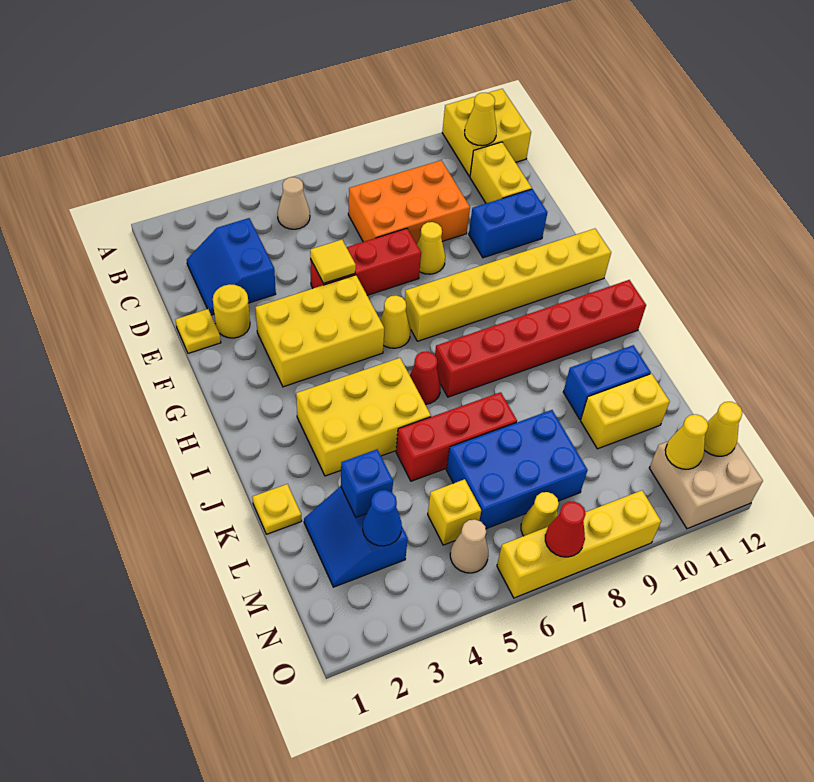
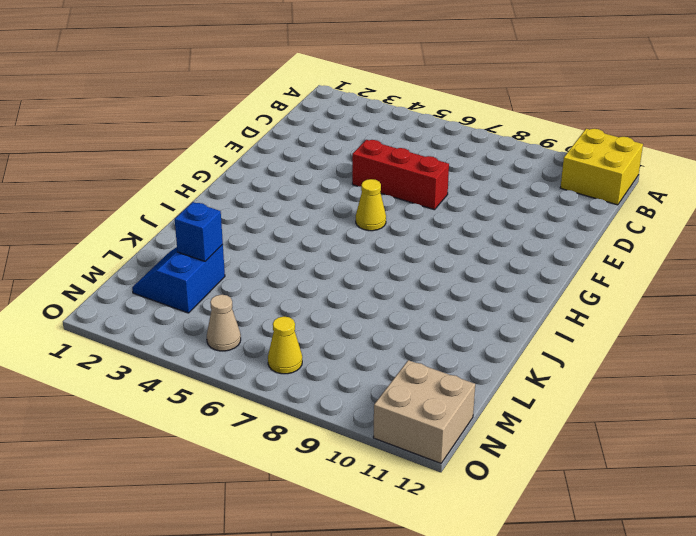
none -> tan cone B5 level 1
none -> blue slope C2:D3 level 1 top 3
none -> orange brick C7:D9 level 1
none -> yellow brick C11:D11 level 1

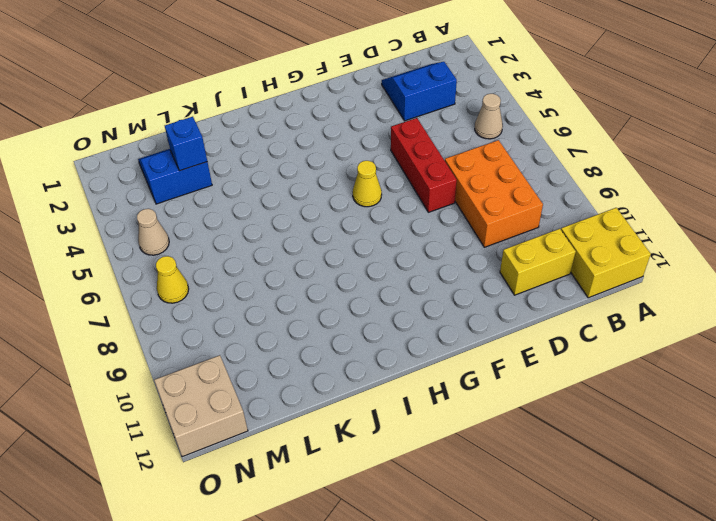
none -> yellow plate E1 level 1
none -> yellow round brick E2 level 1
none -> yellow cone E8 level 1
none -> blue brick E10:E11 level 1

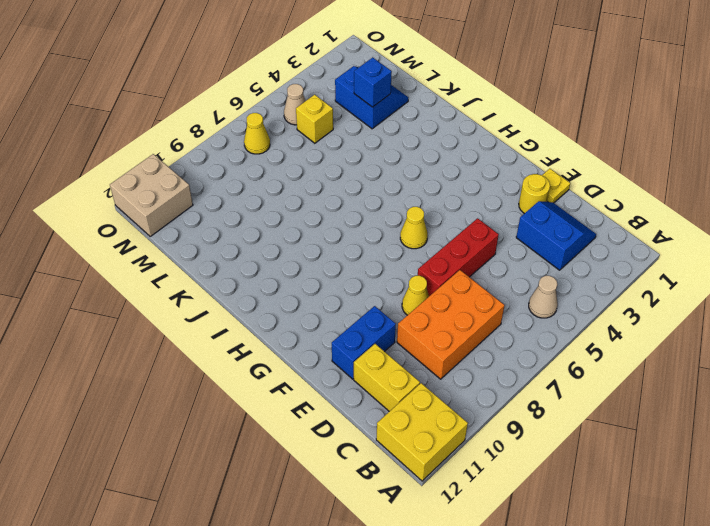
none -> yellow brick F3:G5 level 1
none -> yellow brick G7:G12 level 1
none -> yellow brick I3:J5 level 1
none -> red cone I6 level 1

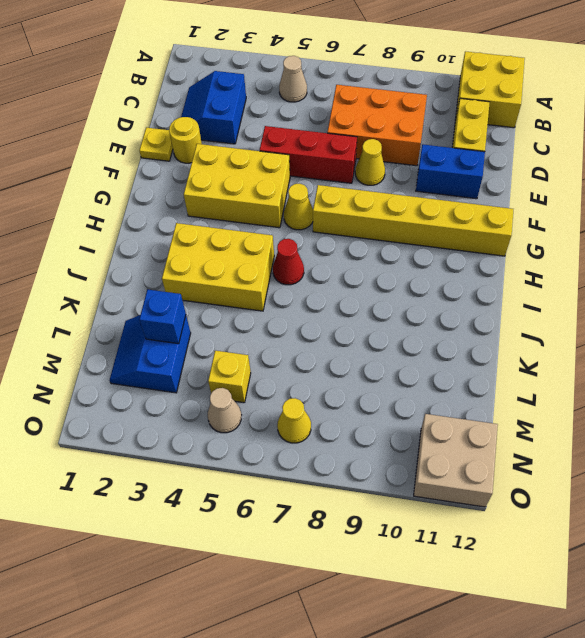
none -> red brick I7:I12 level 1
none -> yellow plate K1 level 1
none -> red brick K5:K7 level 1
none -> blue brick K10:K11 level 1

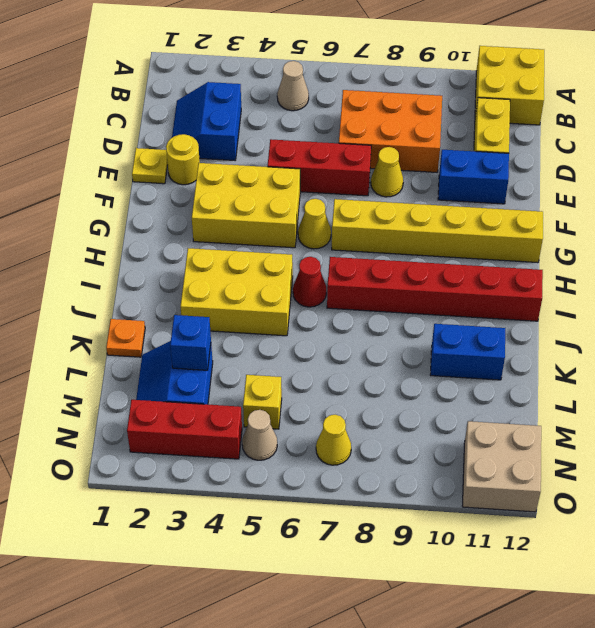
orange plate K1 level 1 -> yellow plate K1 level 1
red brick N2:N4 level 1 -> red brick K5:K7 level 1
none -> blue brick L6:M8 level 1
none -> yellow brick L10:L11 level 1
none -> yellow brick O6:O9 level 1
none -> yellow cone B11 level 2

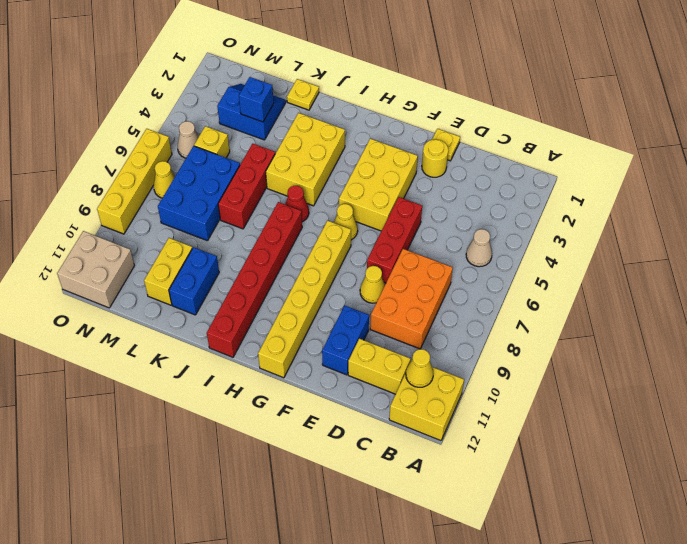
none -> blue slope C2:D3 level 1 top 3
none -> yellow tile E5 level 2
none -> blue cone M3 level 2
none -> yellow cone N11 level 2

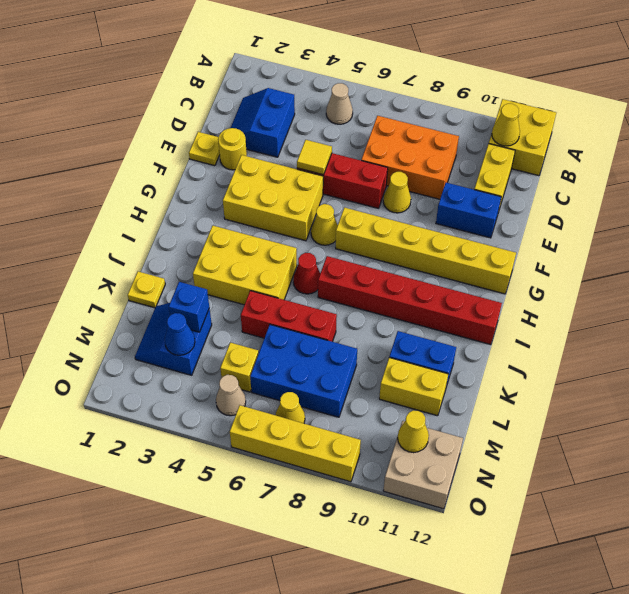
none -> yellow cone N12 level 2
none -> red cone O7 level 2

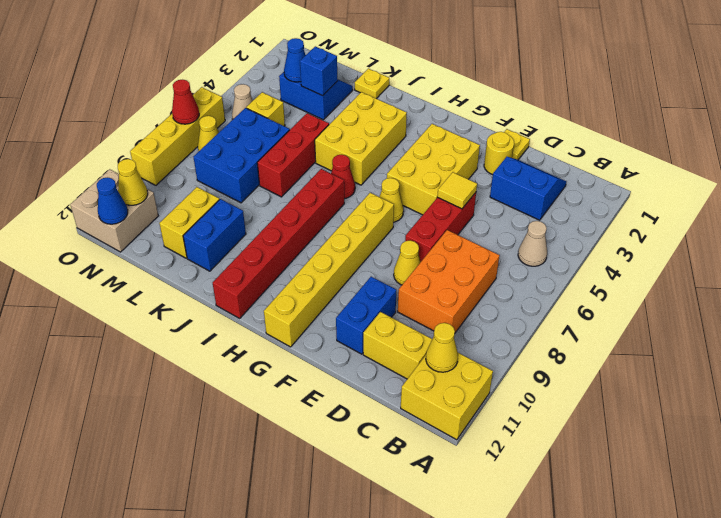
blue cone N12 level 2 -> yellow cone N12 level 2

